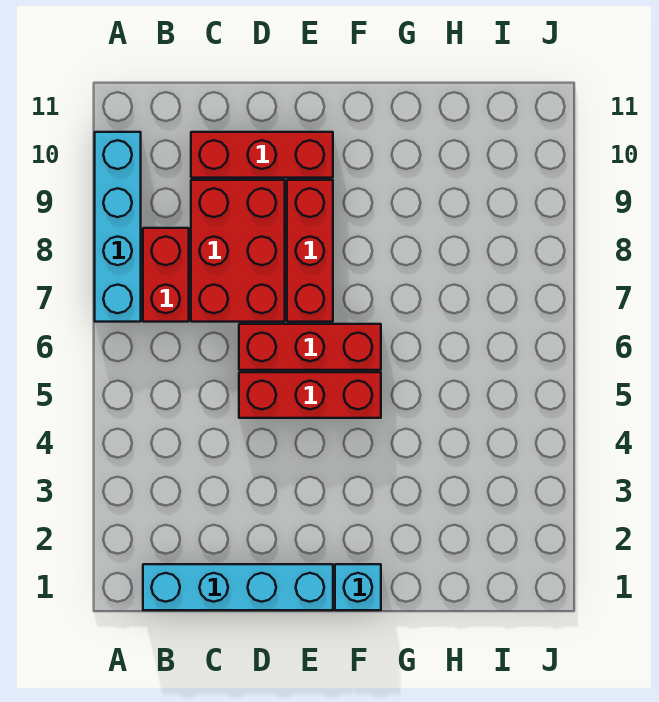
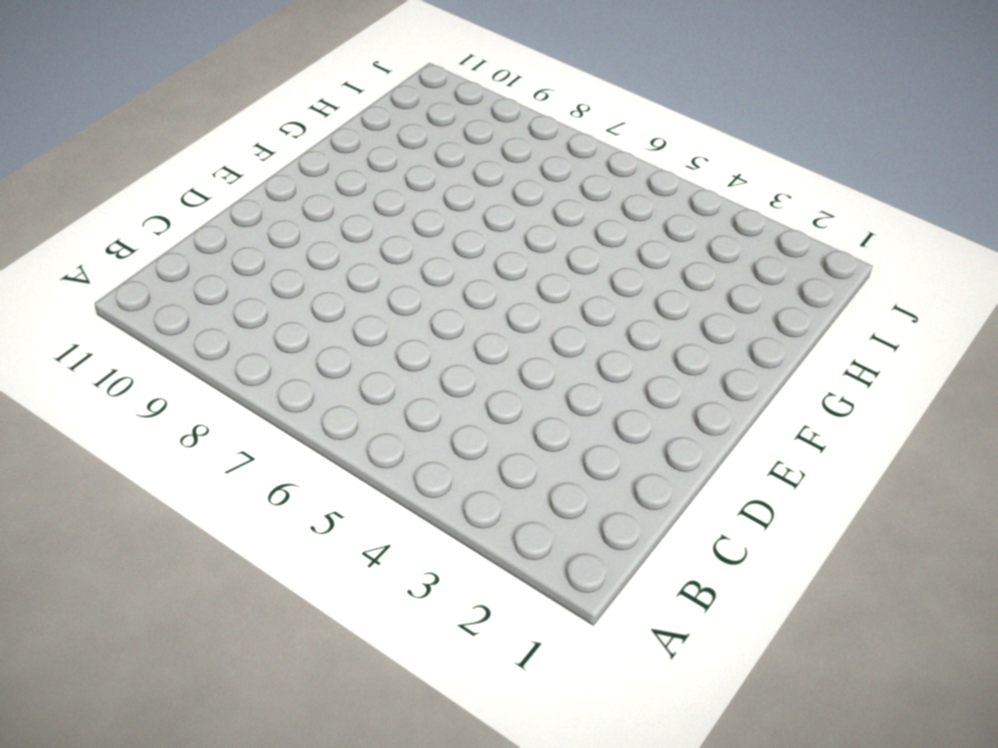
none -> cyan brick A7:A10 level 1
none -> cyan brick B1:E1 level 1

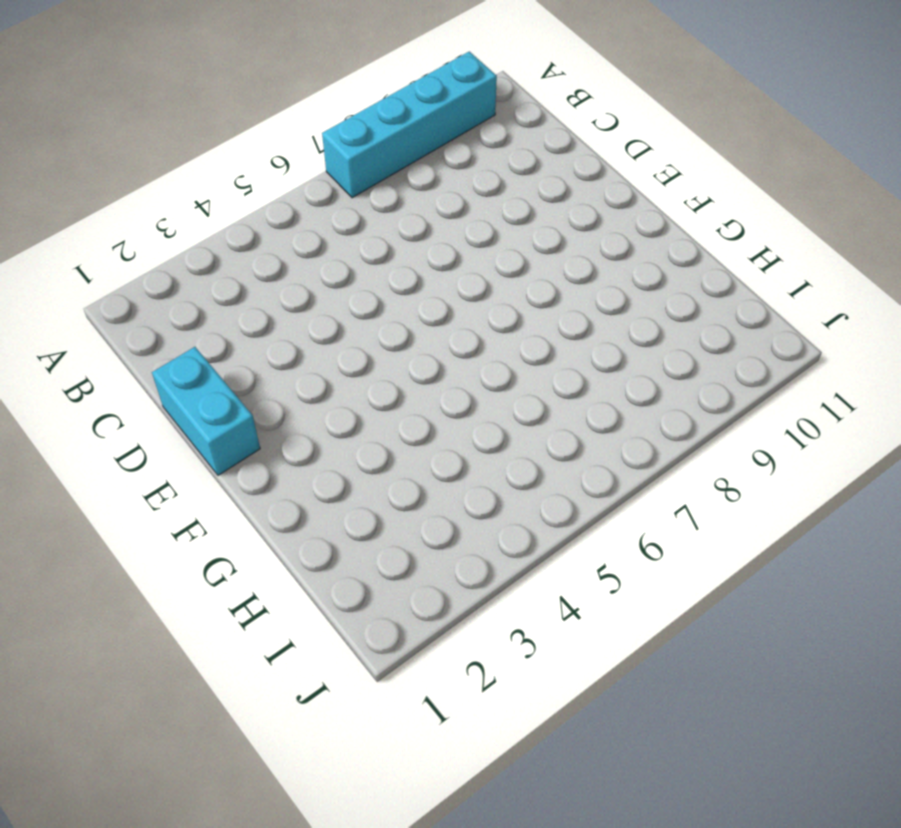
cyan brick D1:E1 level 1 -> cyan brick B1:E1 level 1
none -> red brick B7:B8 level 1
none -> red brick C7:D9 level 1

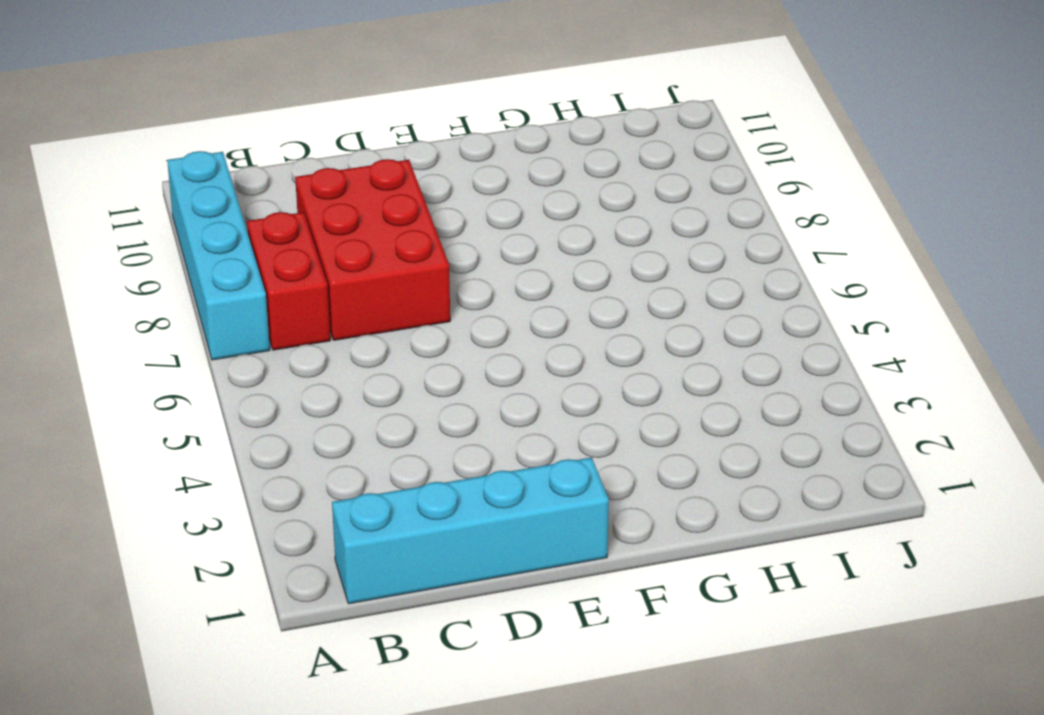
none -> red brick C10:E10 level 1
none -> red brick D5:F5 level 1

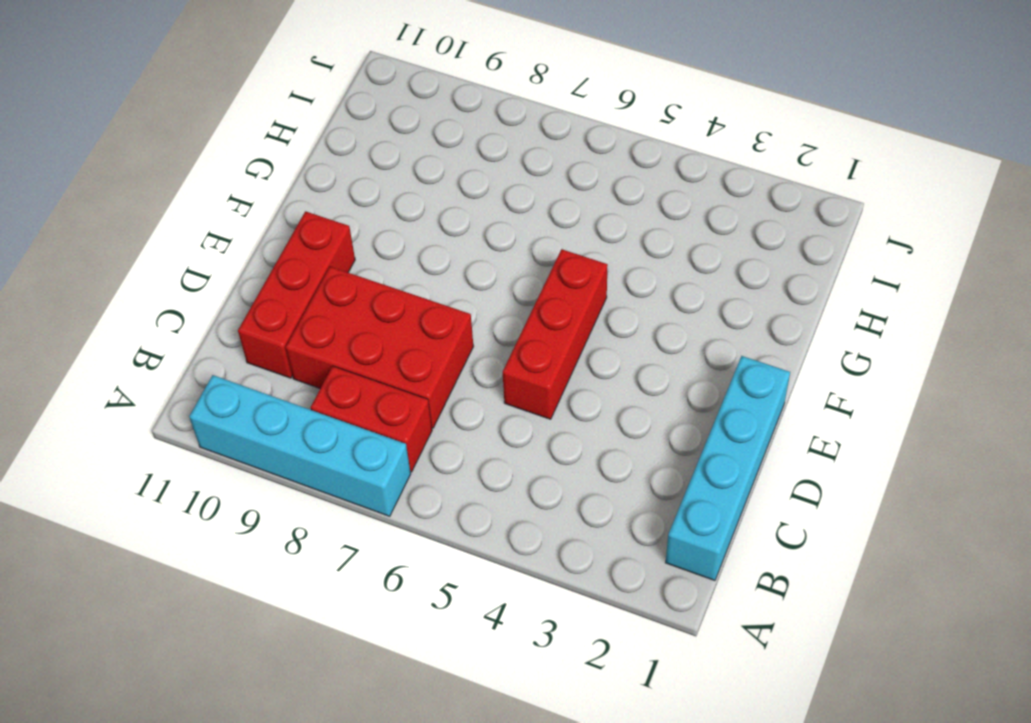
none -> red brick D6:F6 level 1
none -> red brick E7:E9 level 1

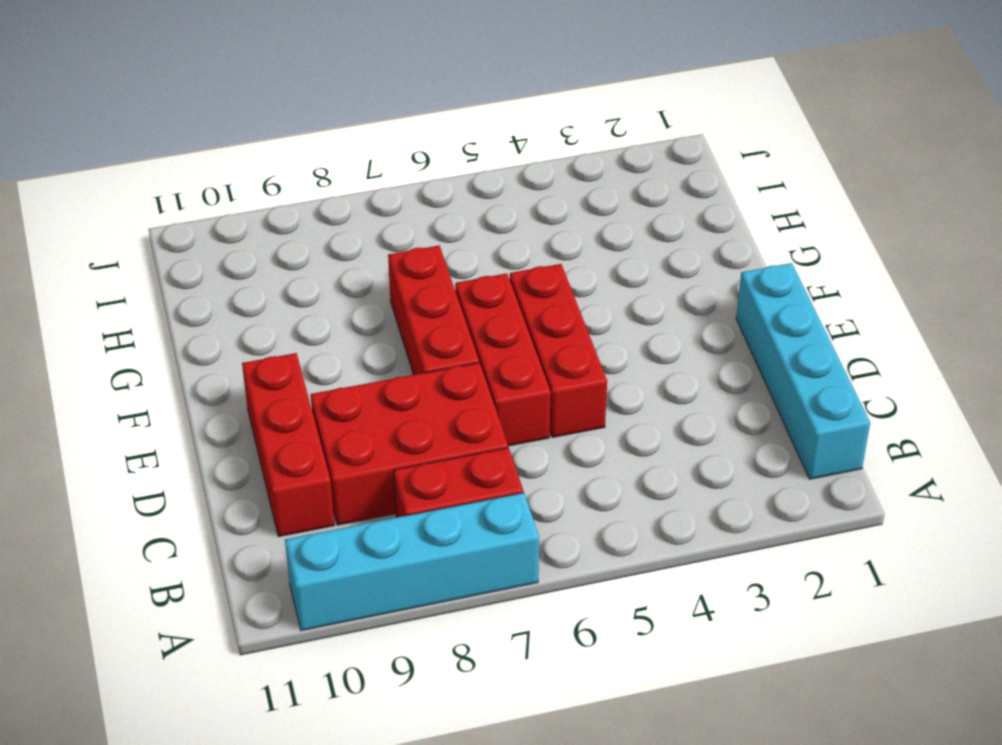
red brick E7:G7 level 1 -> red brick E7:E9 level 1
none -> cyan brick F1 level 1

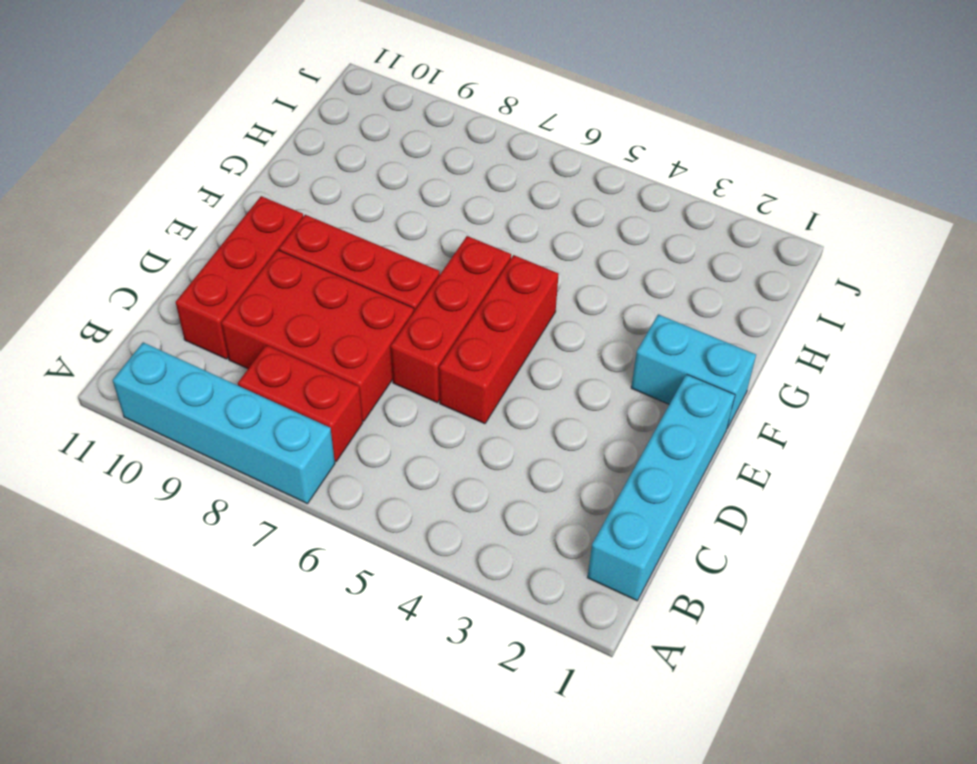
cyan brick F1:F2 level 1 -> cyan brick F1 level 1

